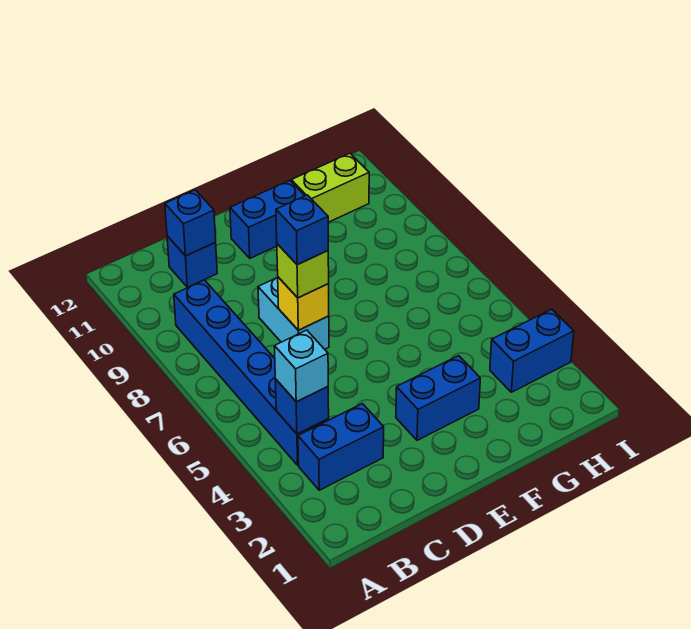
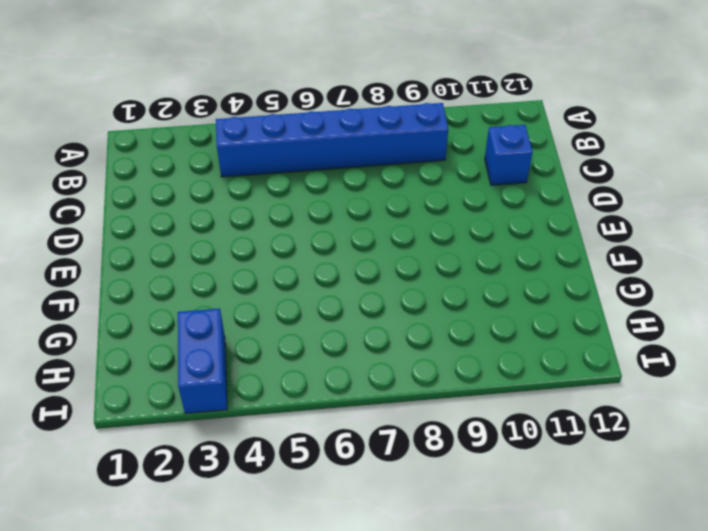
none -> blue brick B3:C3 level 1
none -> cyan brick D7:D8 level 1
none -> blue brick E3:F3 level 1

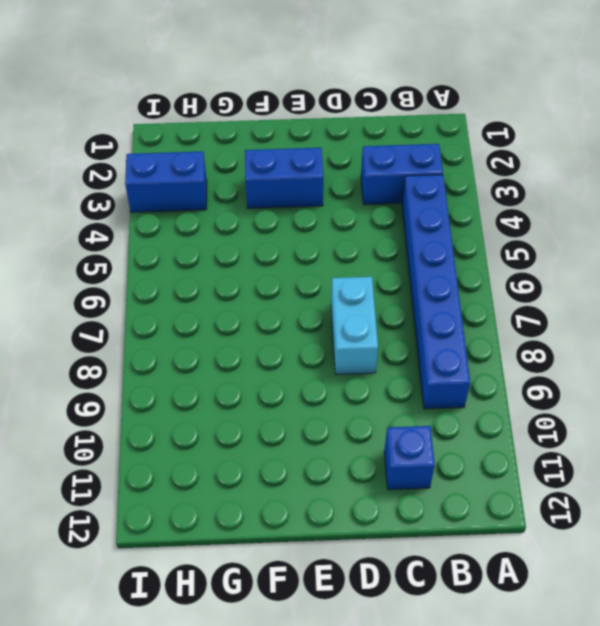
none -> blue brick E11:F11 level 1
none -> lime brick G11:H11 level 1
none -> blue brick B4 level 2

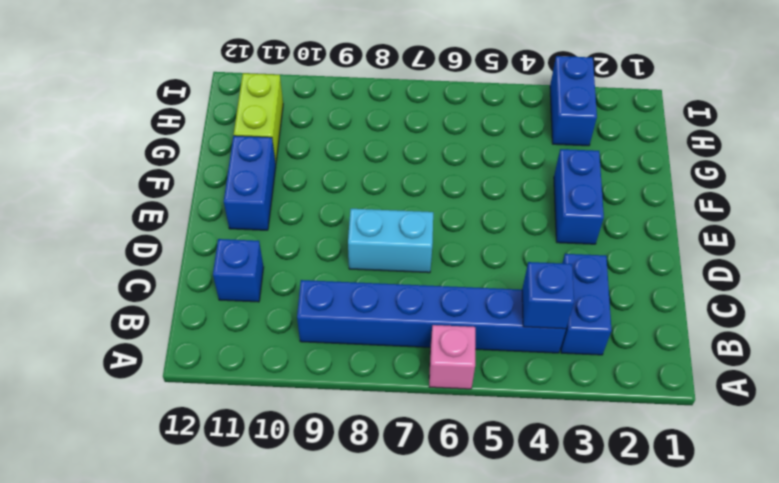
pink brick A6 level 1 -> none
none -> blue brick C11 level 2
none -> yellow brick D7 level 2
none -> cyan brick B4 level 3

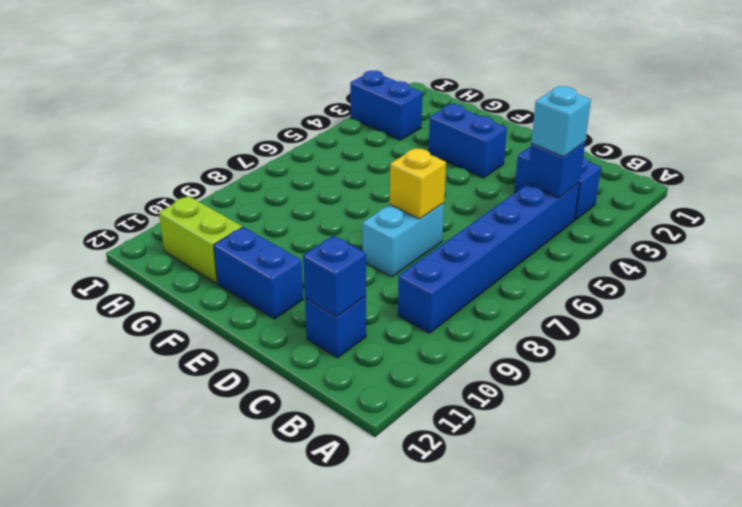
none -> lime brick D7 level 3
none -> blue brick D7 level 4

